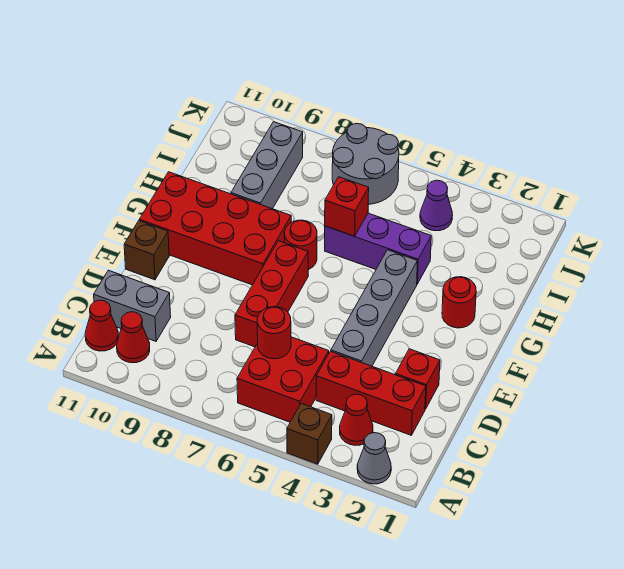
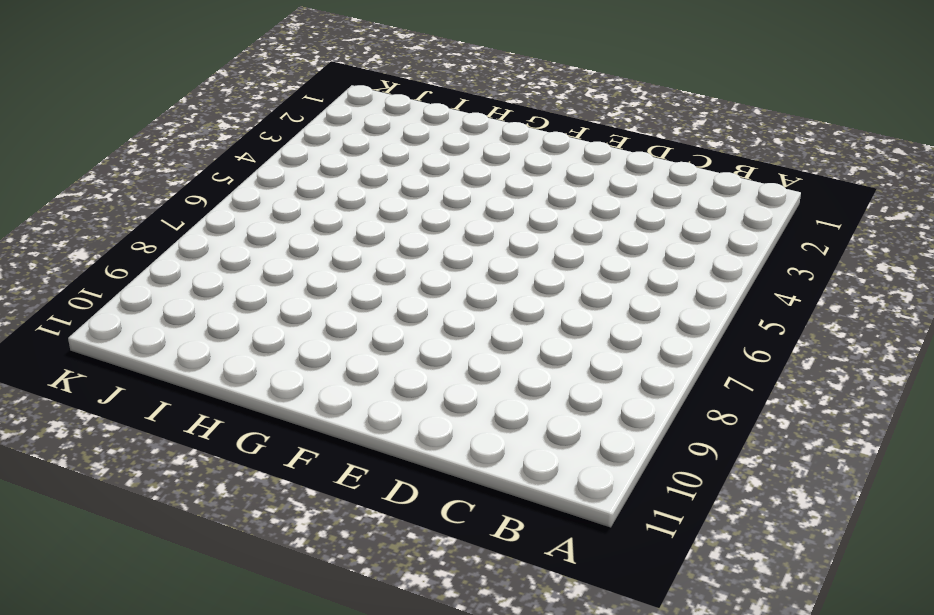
none -> grey cone A2 level 1
none -> brown brick A4 level 1
none -> red cone B3 level 1

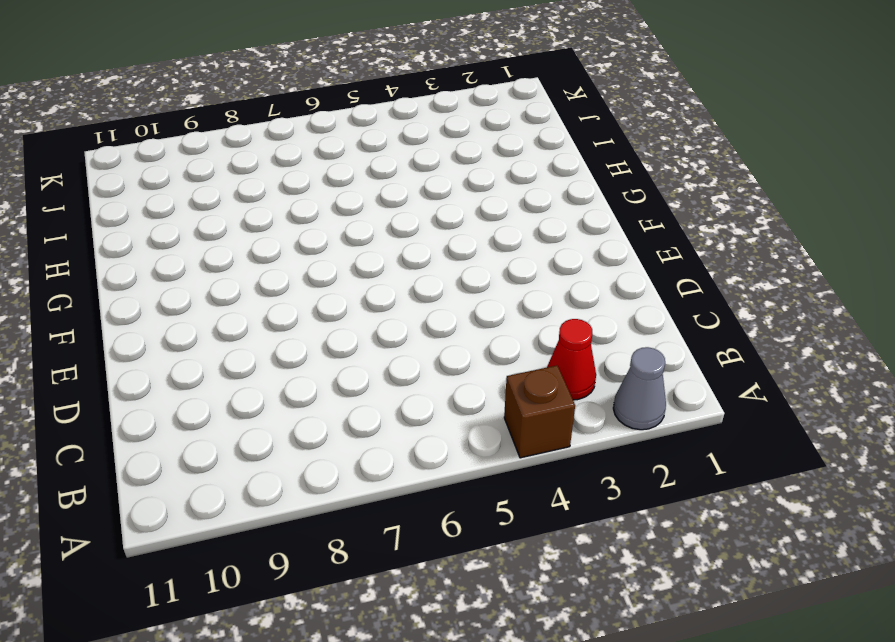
none -> red brick B5:C6 level 1
none -> red cone B10 level 1
none -> red cone B11 level 1

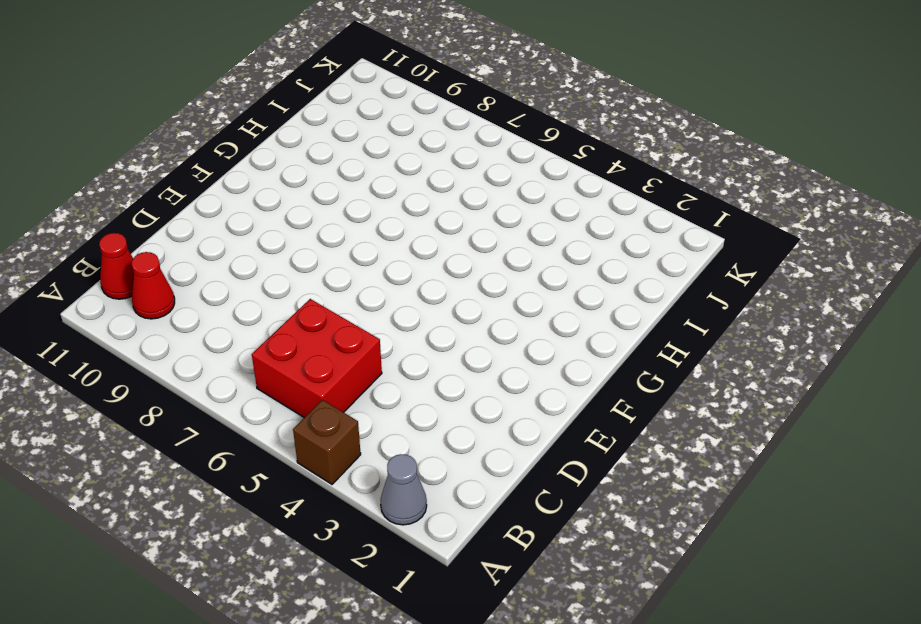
none -> red cone B3 level 1
none -> red brick C2:C4 level 1
none -> grey brick C10:C11 level 1

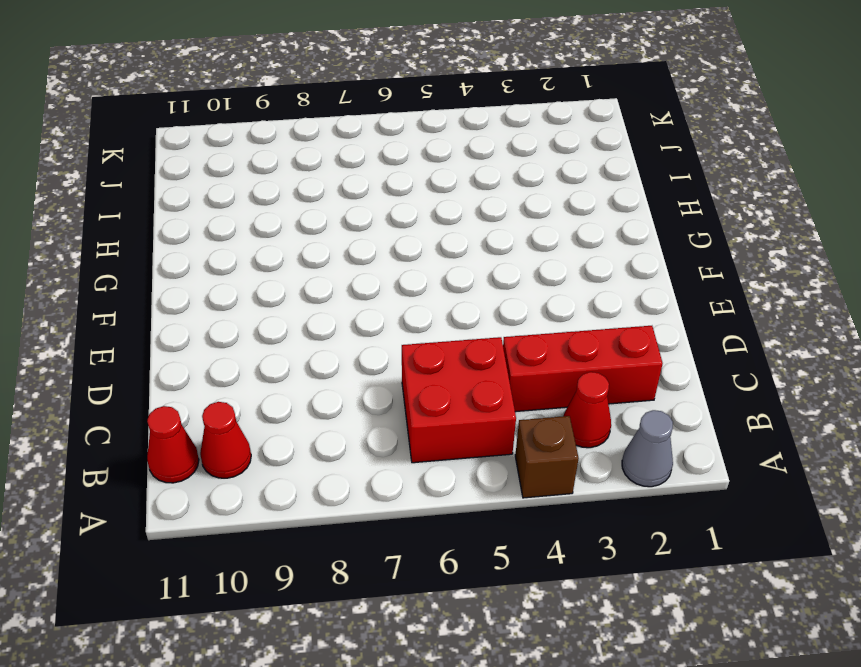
none -> grey brick C10:C11 level 1
none -> red brick D2 level 1
none -> grey brick D4:G4 level 1

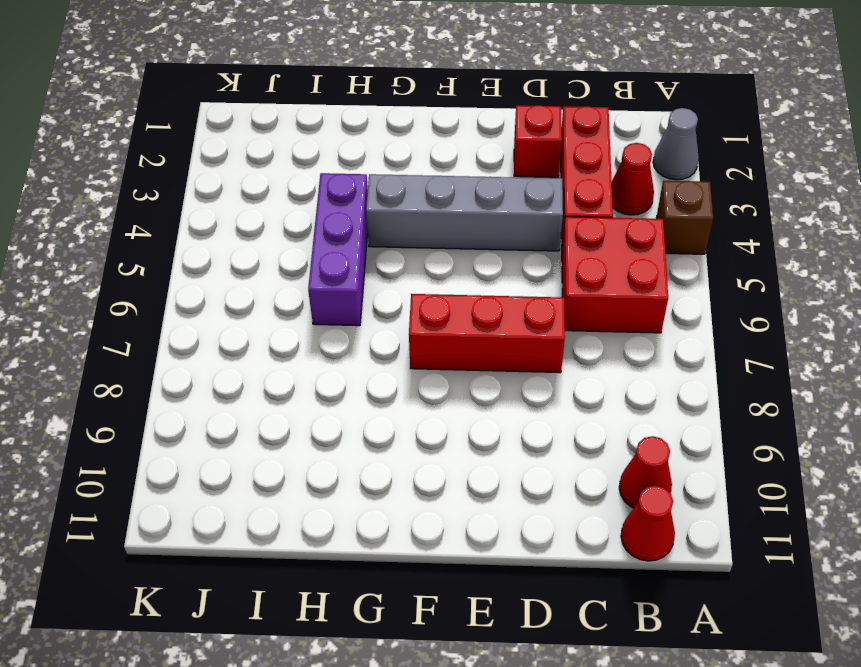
none -> grey brick C10:C11 level 1
none -> brown brick E11 level 1
none -> red brick F8:G11 level 1

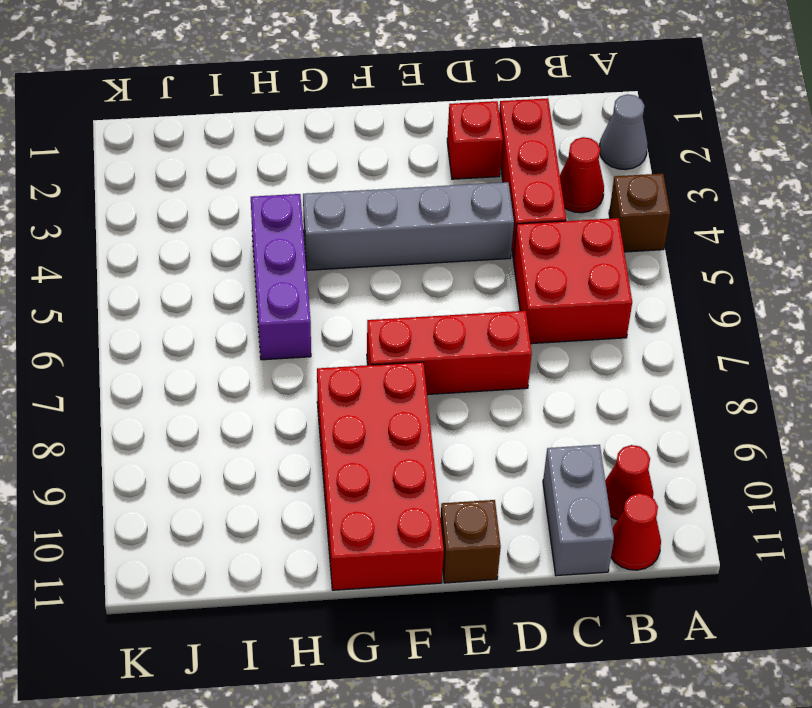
none -> red round brick G2 level 1
none -> red round brick G7 level 1
none -> grey brick H9:J9 level 1

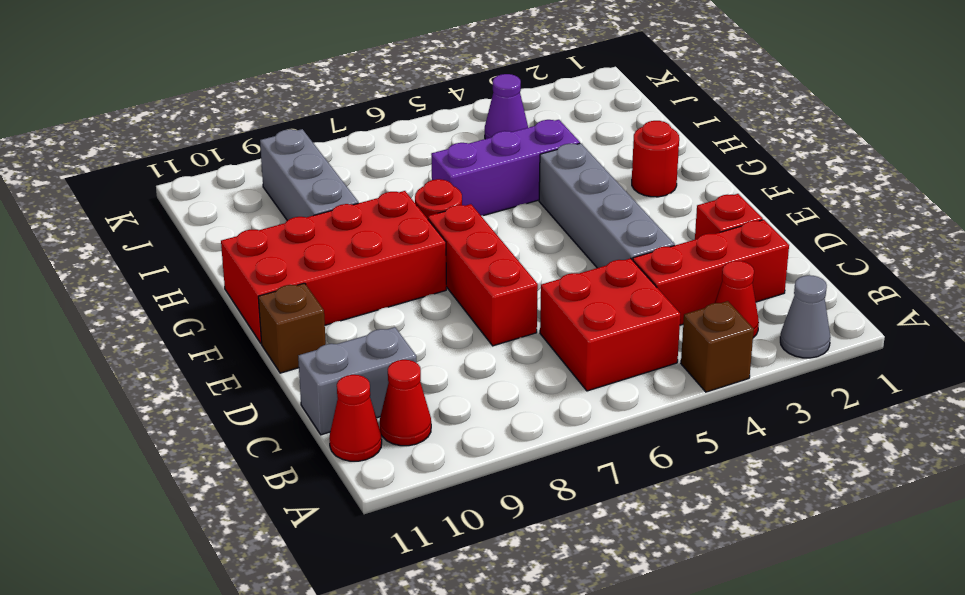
none -> grey round brick J6:K7 level 1
none -> red round brick C6 level 2
none -> red brick H6 level 2

